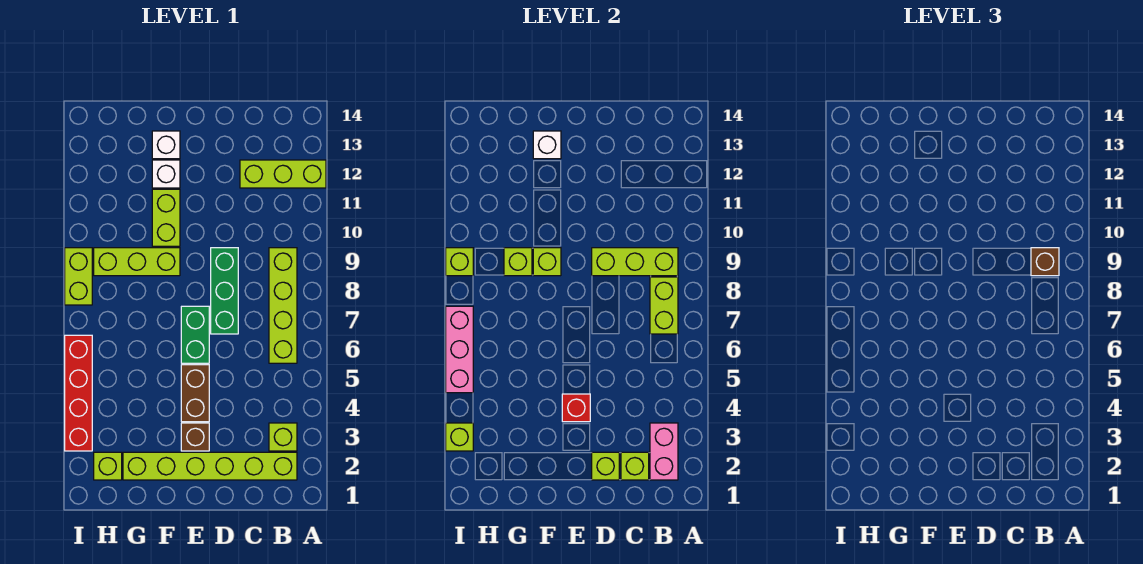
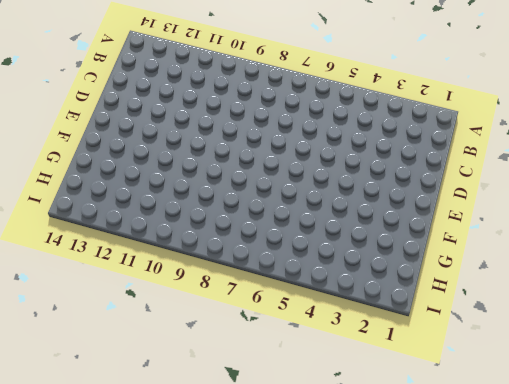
none -> lime brick A12:C12 level 1
none -> lime brick B2:G2 level 1
none -> lime brick B3 level 1

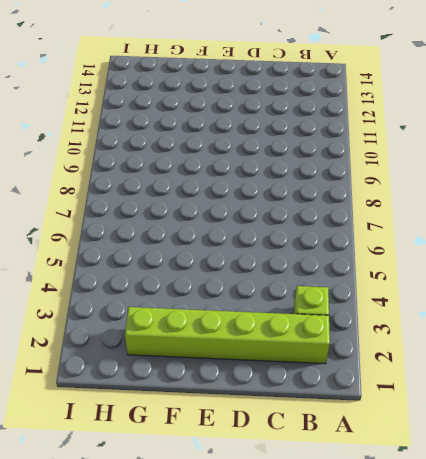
none -> lime brick A12:C12 level 1
none -> lime brick B6:B9 level 1
none -> green brick D7:D9 level 1

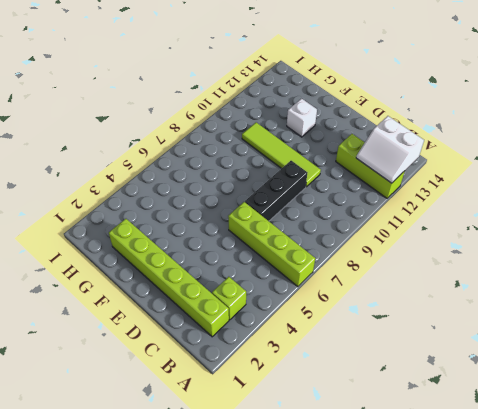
lime brick A6:D6 level 1 -> lime brick B6:B9 level 1
white slope A12:B13 level 2 top 13 -> none
black brick D7:D9 level 1 -> green brick D7:D9 level 1
lime tile D10:G10 level 1 -> lime brick F10:F11 level 1
none -> brown brick E3 level 1
none -> brown brick E4:E5 level 1
none -> green brick E6:E7 level 1

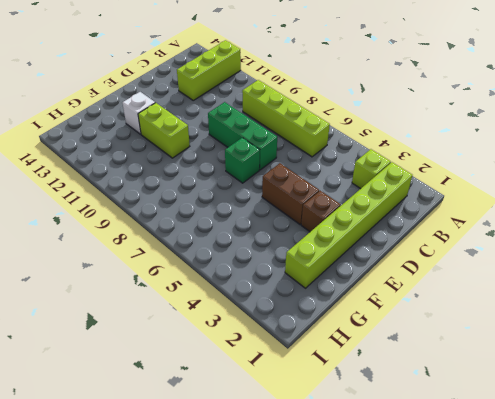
green brick E7 level 1 -> green brick E6:E7 level 1
none -> lime brick F9:H9 level 1
none -> white brick F13 level 1
none -> lime brick H2 level 1

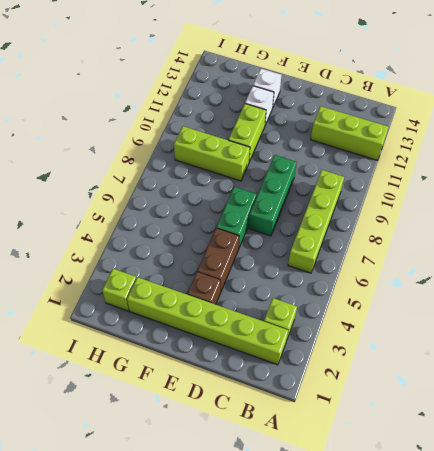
none -> red brick I3:I6 level 1
none -> lime brick I8:I9 level 1
none -> pink brick B2:B3 level 2

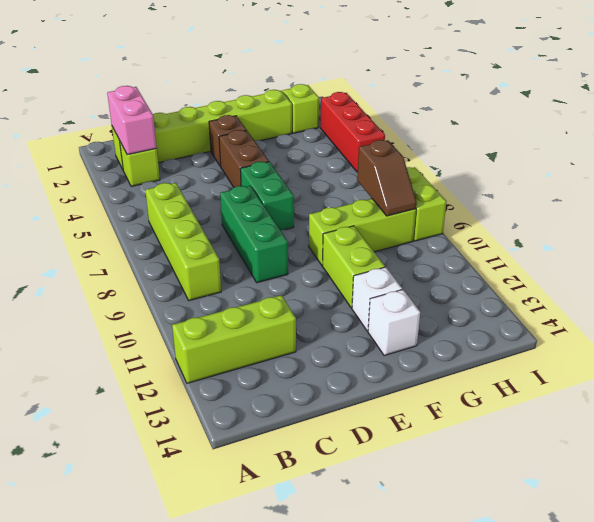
brown slope H8:H9 level 2 top 8 -> none
red brick I3:I5 level 1 -> red brick I3:I6 level 1
none -> lime brick B7:B8 level 2
none -> lime brick B9:D9 level 2
none -> lime brick C2 level 2

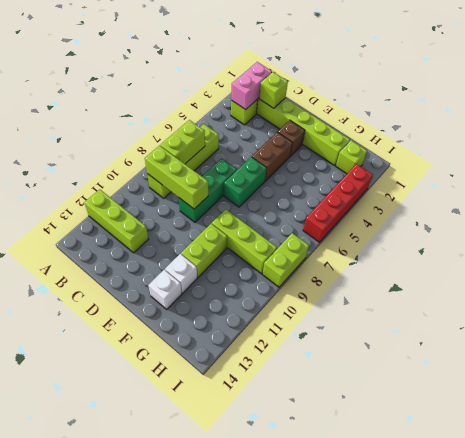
none -> lime brick D2 level 2
none -> red brick E4 level 2
none -> lime brick F9 level 2

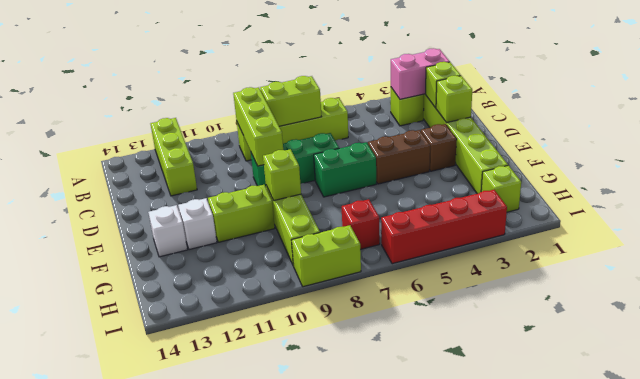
red brick H7 level 1 -> red brick E4 level 2
none -> white brick F13 level 2
none -> lime brick G9 level 2
none -> lime brick I3 level 2

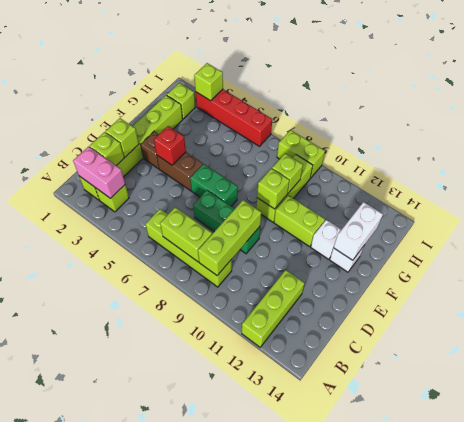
white brick F13:G13 level 2 -> white brick F13 level 2
none -> pink brick I5:I7 level 2
none -> lime brick I9 level 2
none -> brown brick B9 level 3

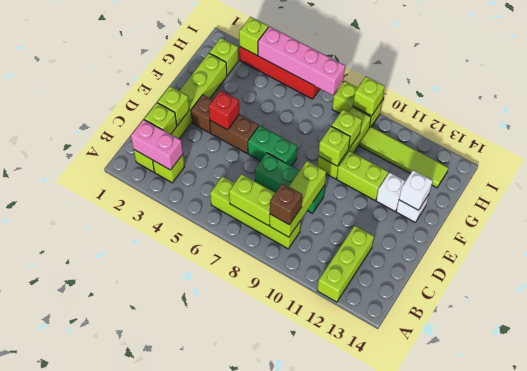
lime tile H10:H13 level 1 -> none
pink brick I4:I7 level 2 -> pink brick I5:I7 level 2

